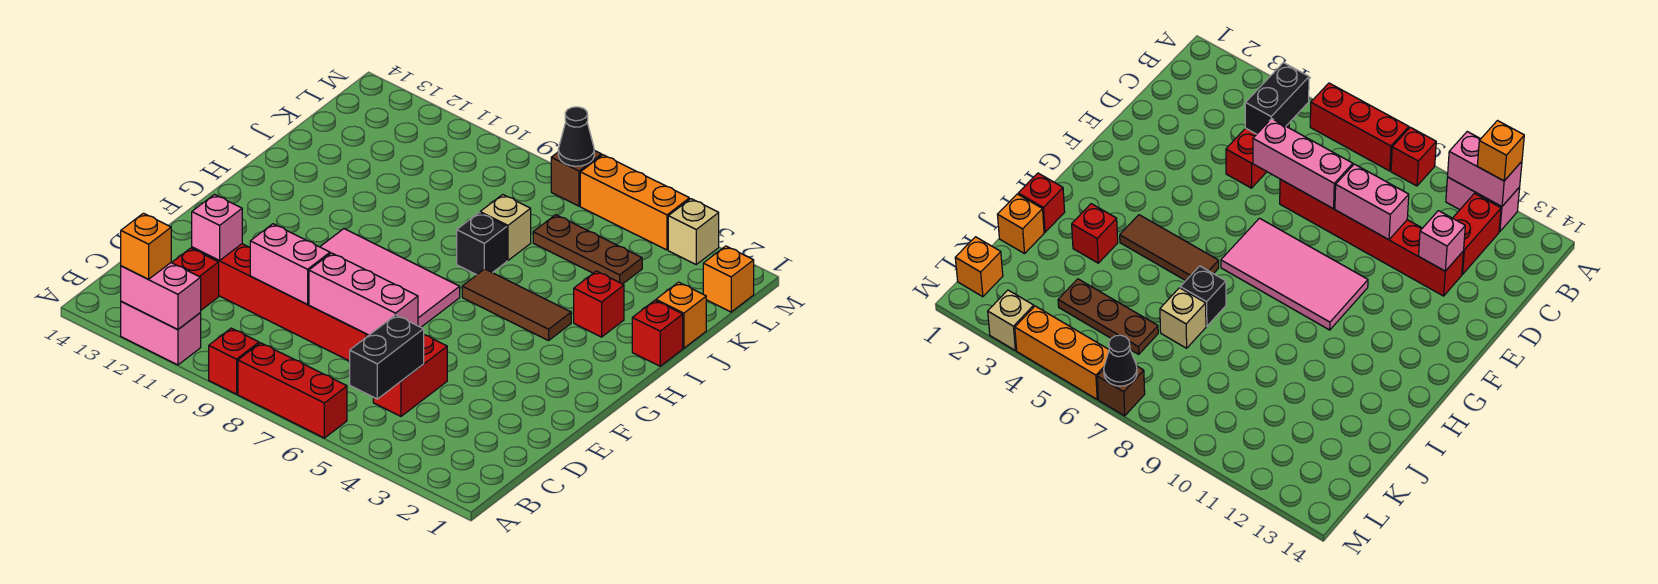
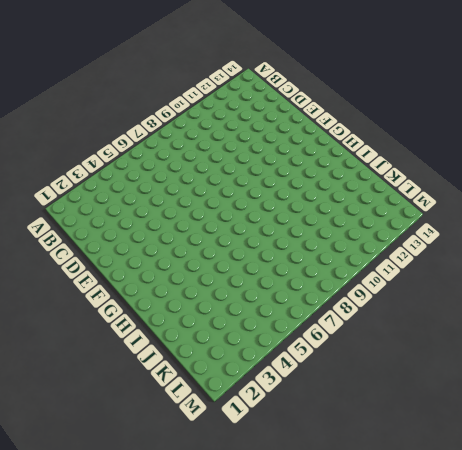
none -> red brick A6:A8 level 1
none -> red brick A9 level 1
none -> pink brick A11:A12 level 1

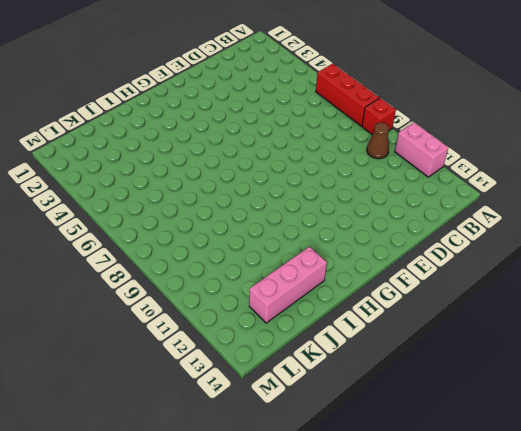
brown cone B10 level 1 -> none
pink brick I13:K13 level 1 -> pink brick D6:D8 level 2
none -> red brick B12:C12 level 1
none -> red brick C5:D5 level 1
none -> red brick D7:D12 level 1

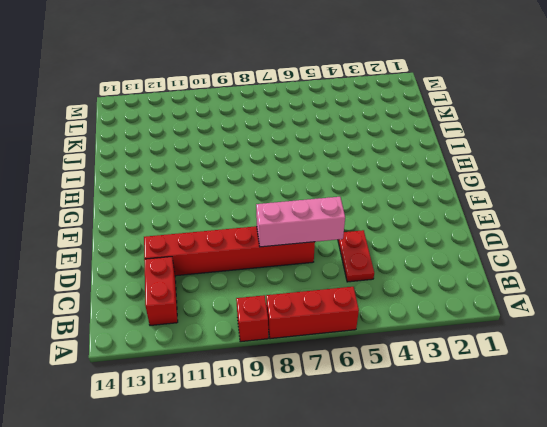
red plate C5:D5 level 1 -> red brick C5:D5 level 1
none -> pink brick A11:A12 level 1
none -> pink tile F7:G10 level 1
none -> brown tile H4:H6 level 1

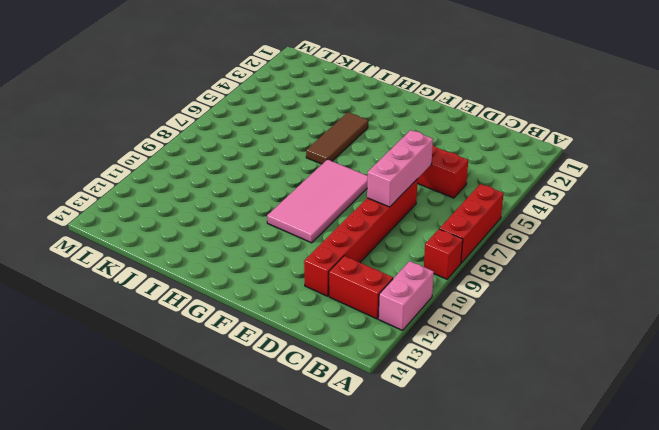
none -> red brick I1 level 1
none -> red brick I3 level 1
none -> black brick I7 level 1

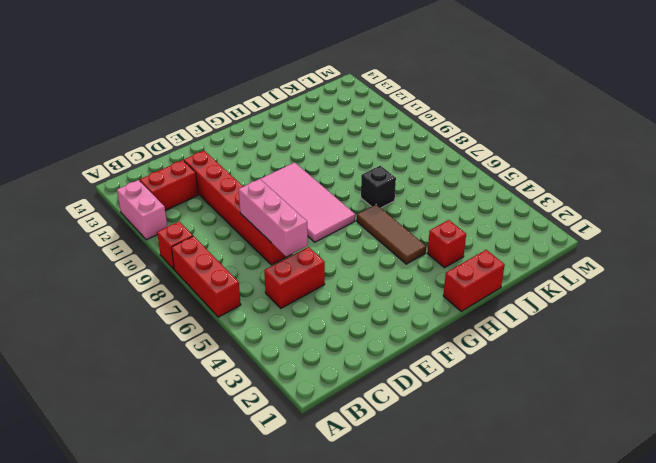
red brick H1:I1 level 1 -> red brick I1 level 1
none -> orange brick J1 level 1
none -> tan brick J7 level 1
none -> brown plate K4:K6 level 1

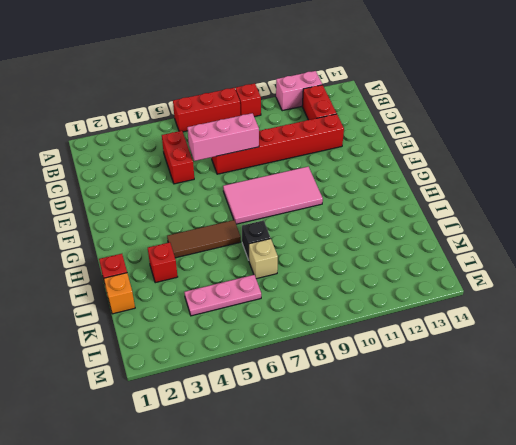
pink plate K4:K6 level 1 -> brown plate K4:K6 level 1
none -> orange brick L1 level 1
none -> tan brick M3 level 1
none -> orange brick M4:M6 level 1

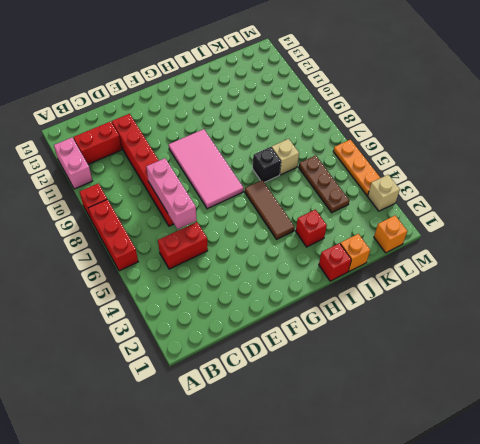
orange plate M4:M6 level 1 -> orange brick M4:M6 level 1
none -> brown brick M7 level 1
none -> pink brick A11:A12 level 2
none -> black brick B5:C5 level 2

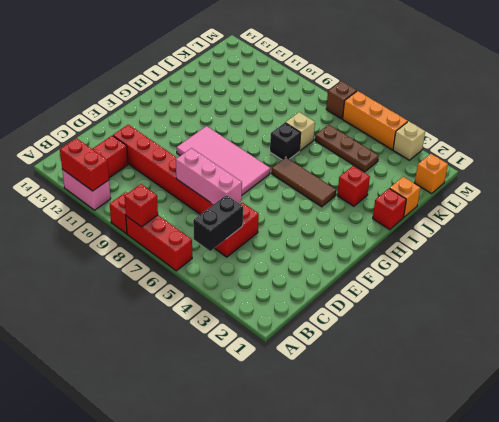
red brick A8 level 2 -> none
red brick A11:A12 level 2 -> pink brick A11:A12 level 2
none -> pink brick D9:D10 level 2
none -> pink brick D12 level 2
none -> black cone M7 level 2

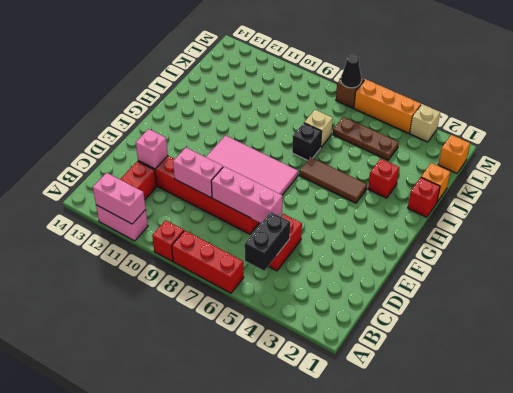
none -> orange brick A12 level 3

